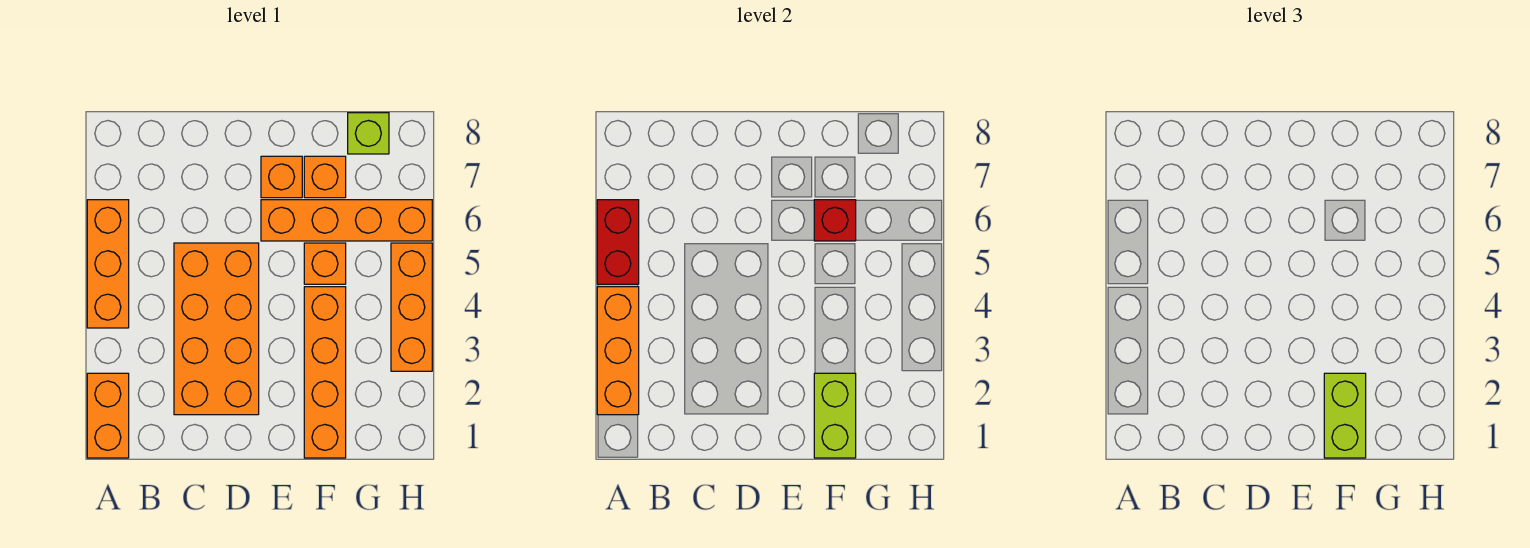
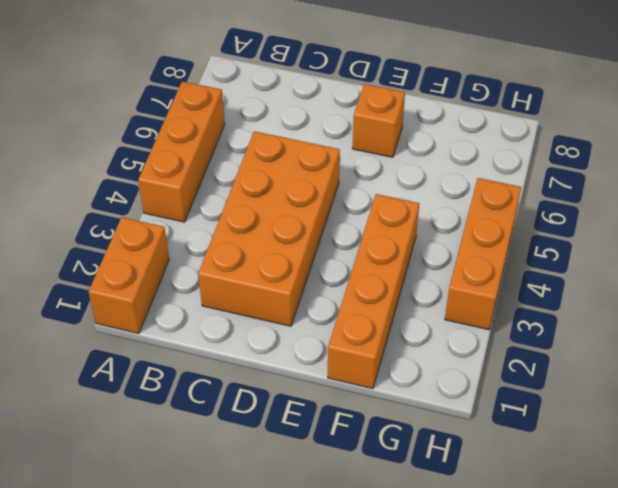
none -> orange brick E6:H6 level 1
none -> orange brick F5 level 1
none -> orange brick F7 level 1

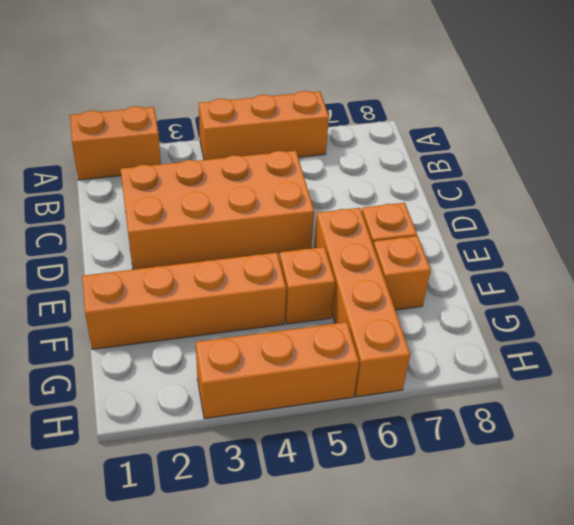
none -> lime brick G8 level 1
none -> orange brick A2:A4 level 2
none -> red brick A5:A6 level 2

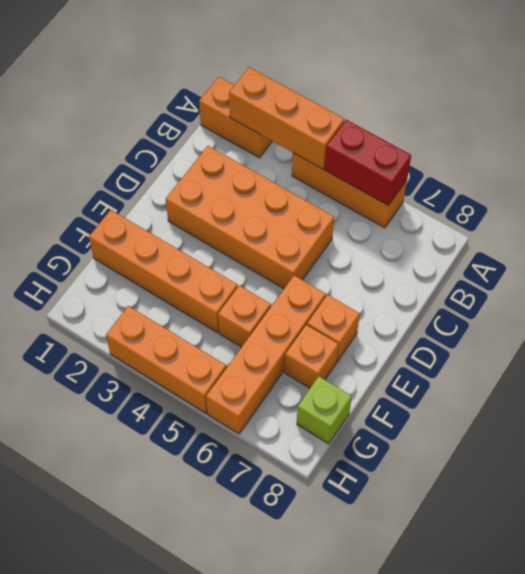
none -> lime brick F1:F2 level 2
none -> red brick F6 level 2
none -> lime brick F1:F2 level 3

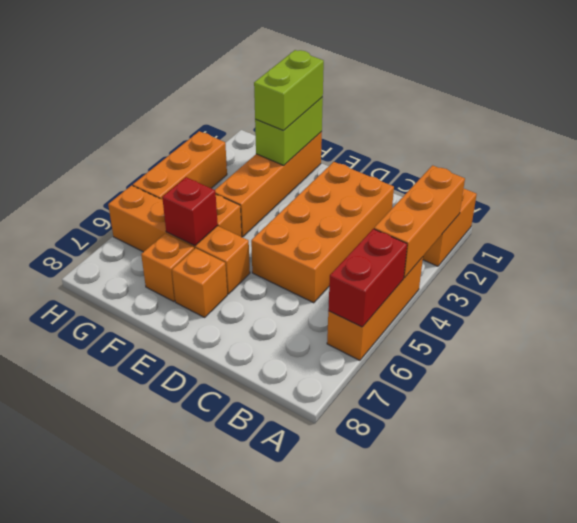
none -> lime brick G8 level 1

